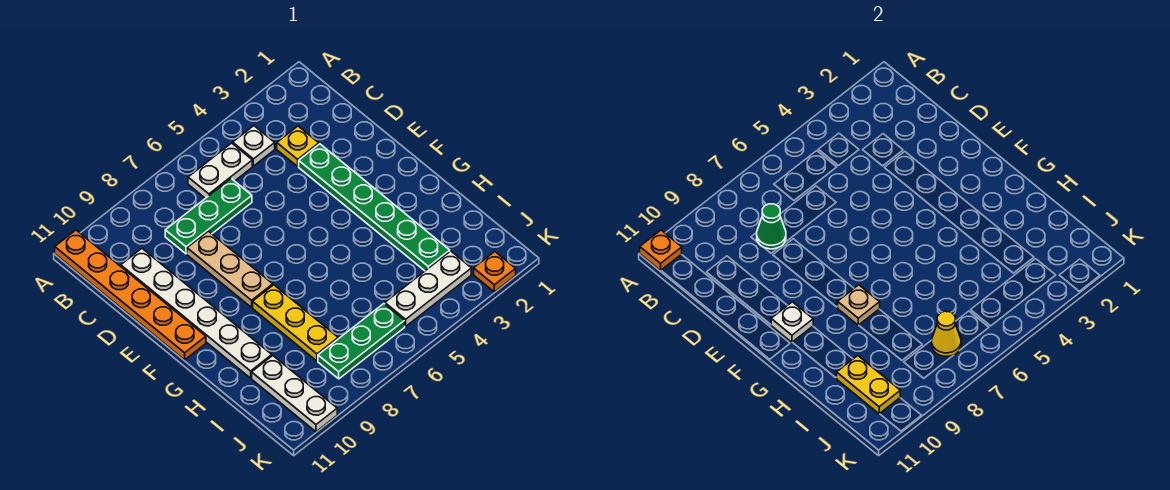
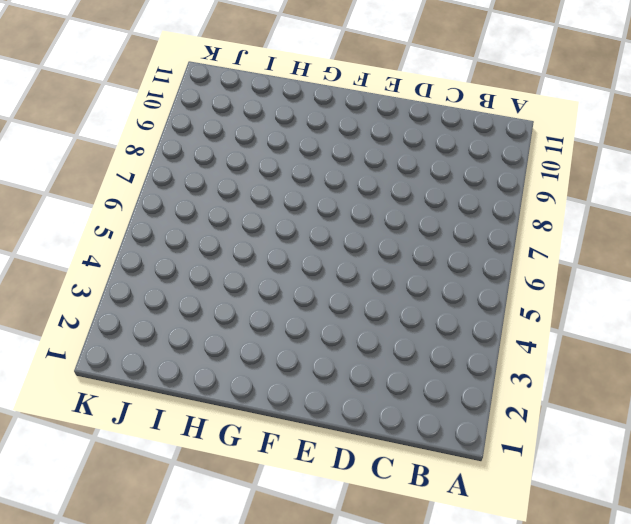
none -> orange plate A11:F11 level 1
none -> white plate B4 level 1
none -> white plate B5:B6 level 1

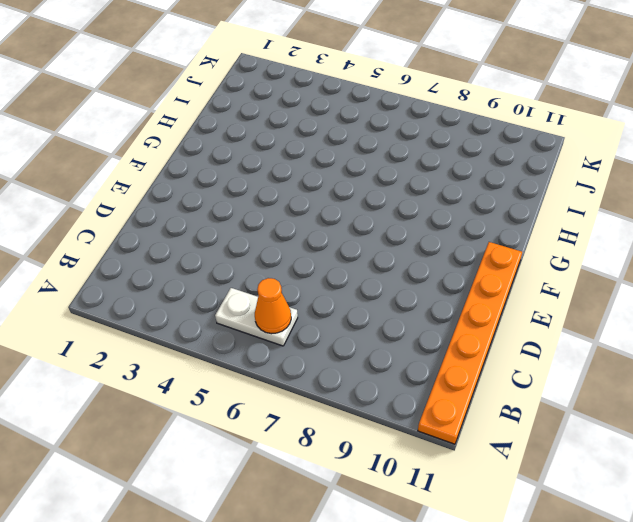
orange cone B6 level 2 -> none
none -> white plate B4 level 1
none -> yellow plate C3 level 1
none -> green plate C6:C8 level 1

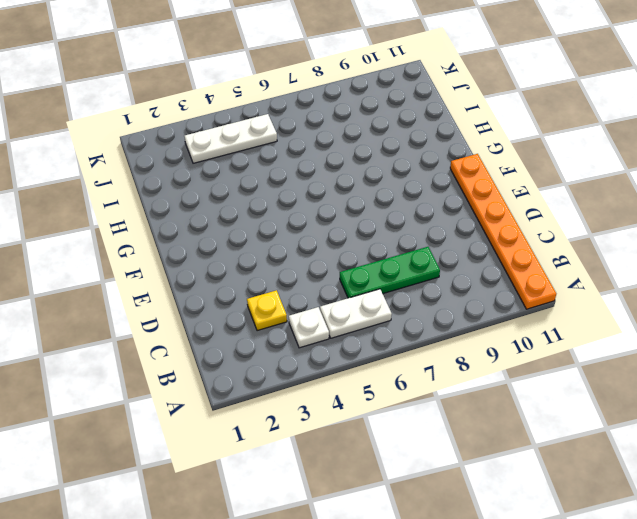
none -> white plate C10:H10 level 1
none -> green plate D3:I3 level 1
none -> tan plate D8:F8 level 1

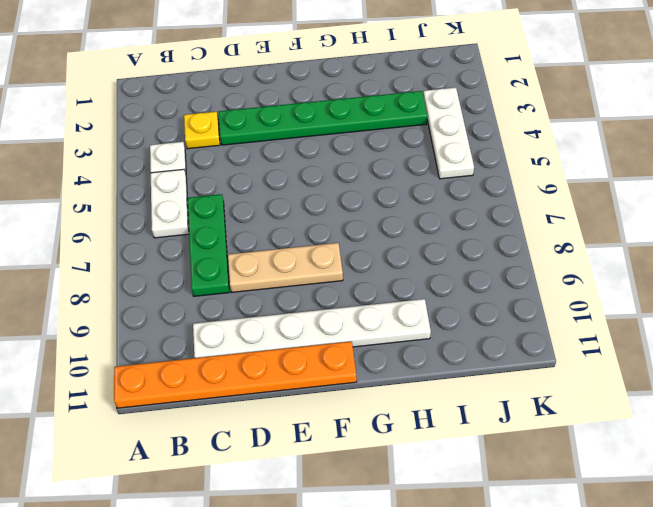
none -> yellow plate G8:I8 level 1
none -> white plate I10:K10 level 1
none -> green plate J6:J8 level 1

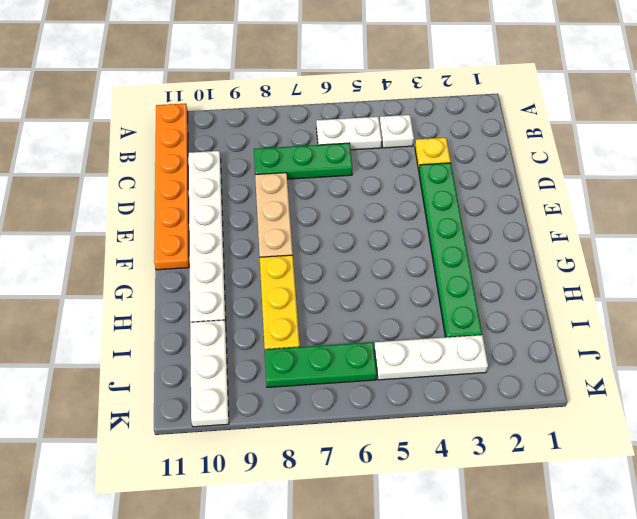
none -> orange plate K2 level 1
none -> orange plate A11 level 2
none -> green cone C8 level 2

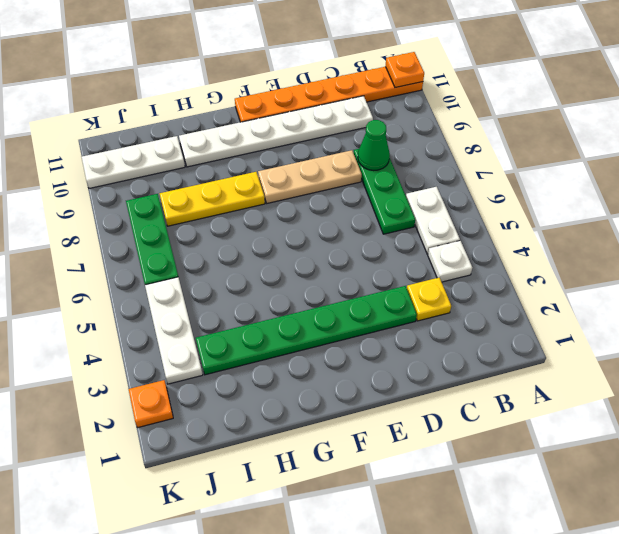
none -> white plate F10 level 2
none -> tan plate G8 level 2
none -> yellow plate I10:J10 level 2

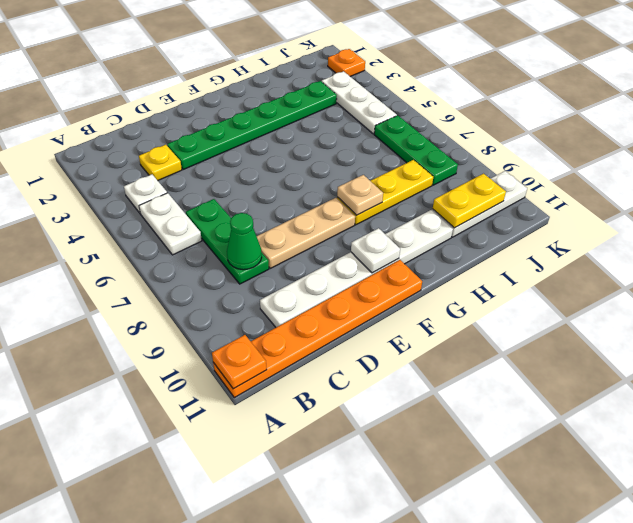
none -> yellow cone J7 level 2

